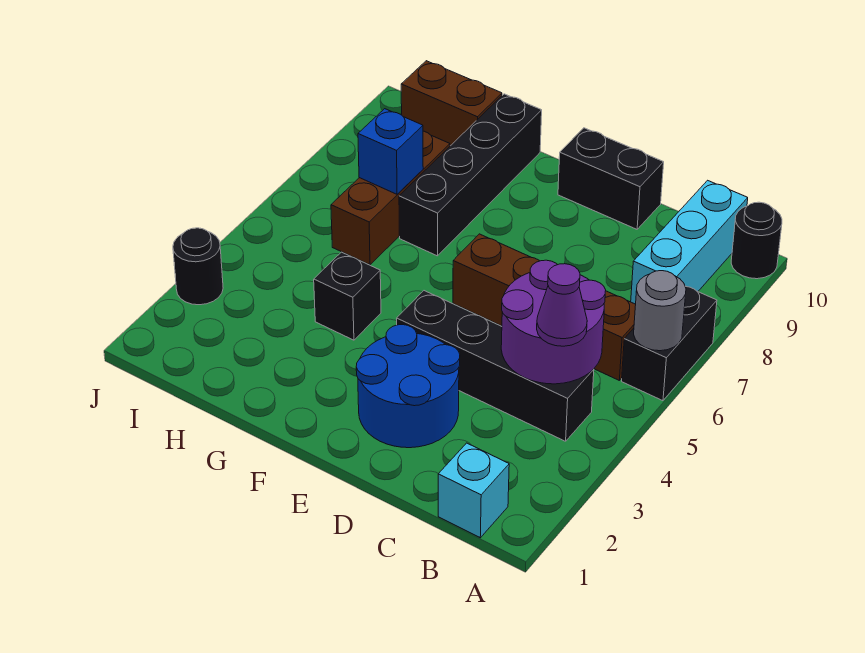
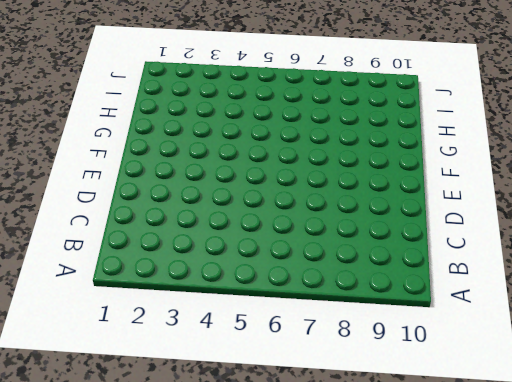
none -> black brick A6:A7 level 1
none -> black round brick A10 level 1
none -> cyan brick B1 level 1

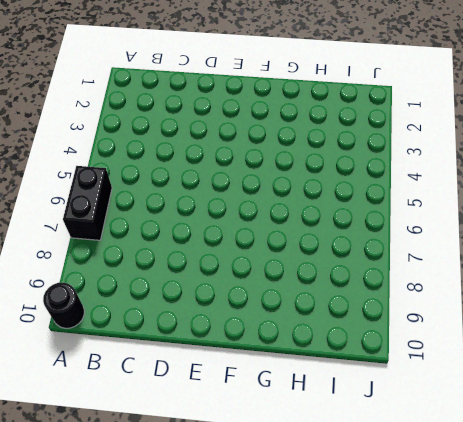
none -> cyan brick B1 level 1
none -> black brick B4:E4 level 1
none -> brown brick B6:E6 level 1

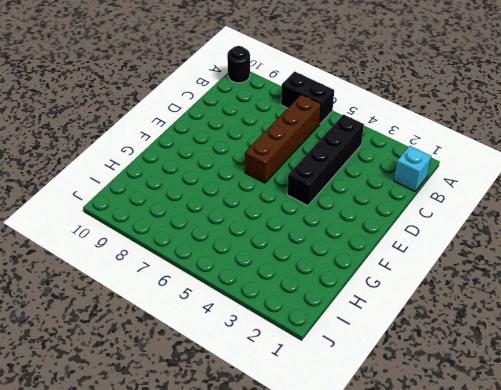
none -> cyan brick B8:B10 level 1
none -> blue round brick D2:E3 level 1
none -> black brick D10:E10 level 1

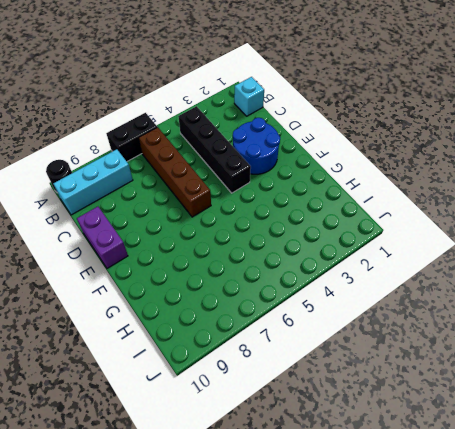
purple brick D10:E10 level 1 -> black brick D10:E10 level 1
none -> black brick G4 level 1
none -> black brick G7:G10 level 1
none -> brown brick H6:H8 level 1

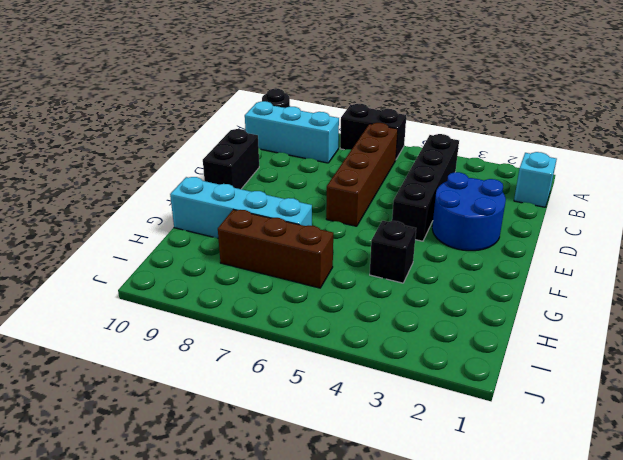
cyan brick G7:G10 level 1 -> black brick G7:G10 level 1
none -> brown brick H10:I10 level 1
none -> black round brick J3 level 1
none -> grey round brick A6 level 2

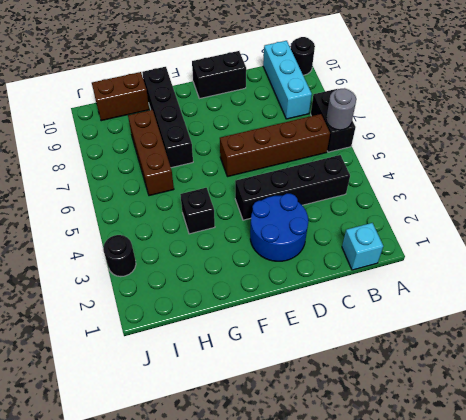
none -> purple round brick B4:C5 level 2
none -> blue brick H7 level 2
none -> purple cone B4 level 3

